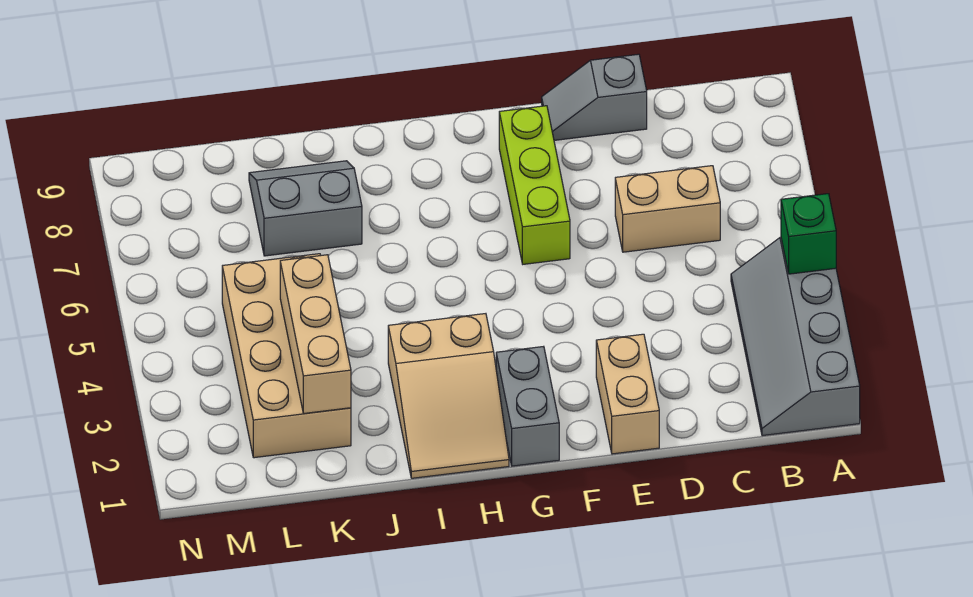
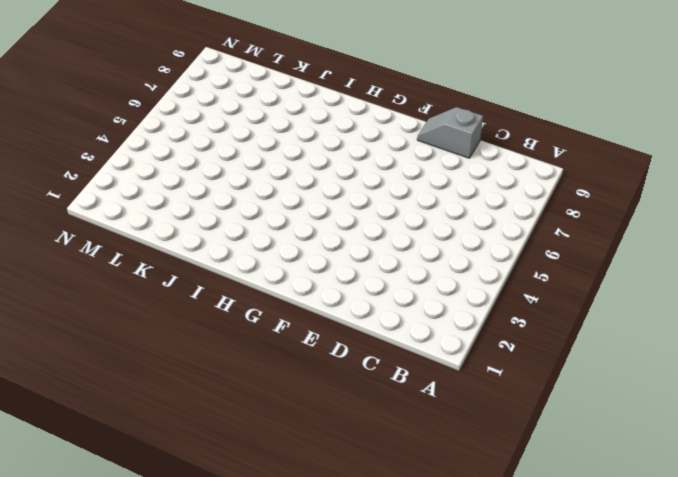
none -> grey slope A1:B4 level 1 top A
none -> tan brick C6:D6 level 1

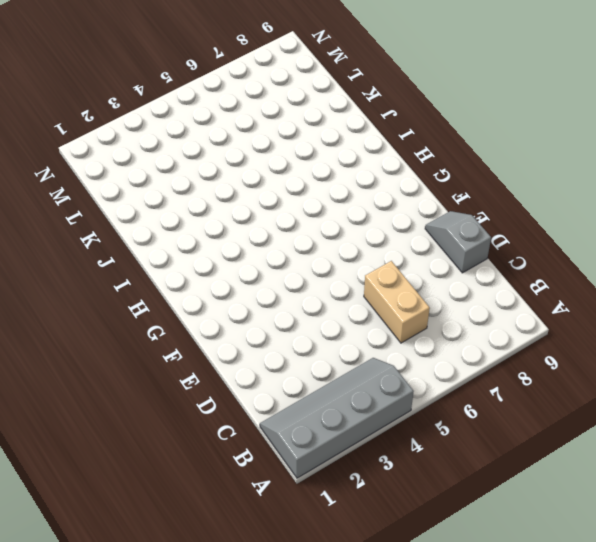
none -> tan brick E1:E2 level 1
none -> lime brick F6:F8 level 1

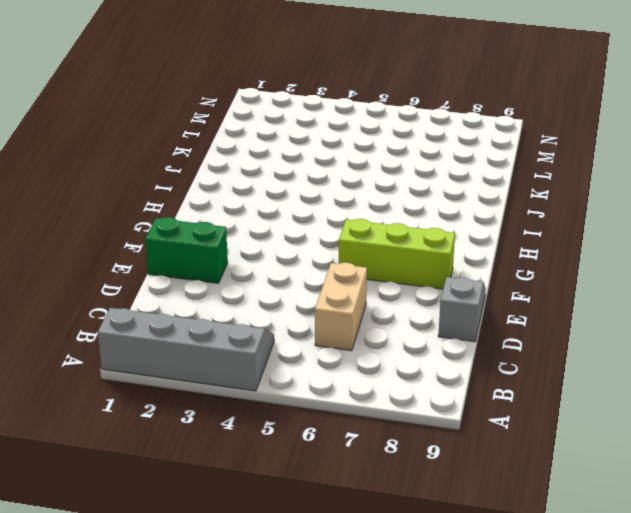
green brick E1:E2 level 1 -> tan brick E1:E2 level 1
none -> grey brick G1:G2 level 1
none -> tan slope H1:I3 level 1 top 3

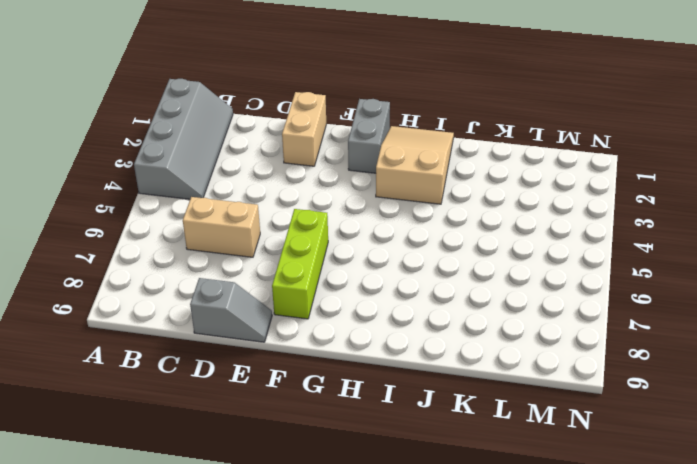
none -> grey slope J7:K8 level 1 top 7
none -> tan brick K2:L5 level 1

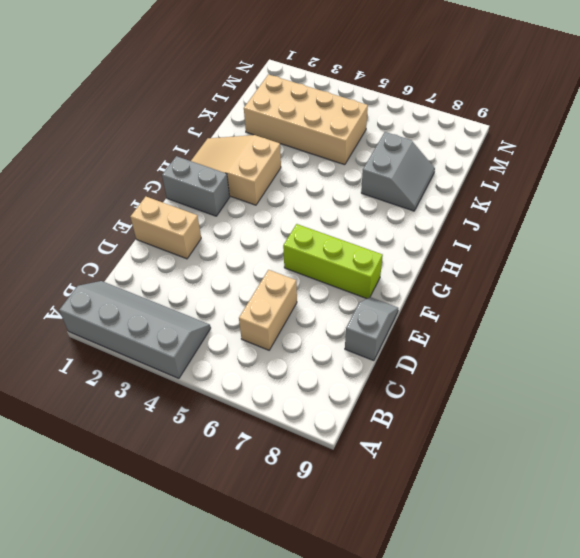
none -> green brick A4 level 2
none -> tan brick K2:K4 level 2

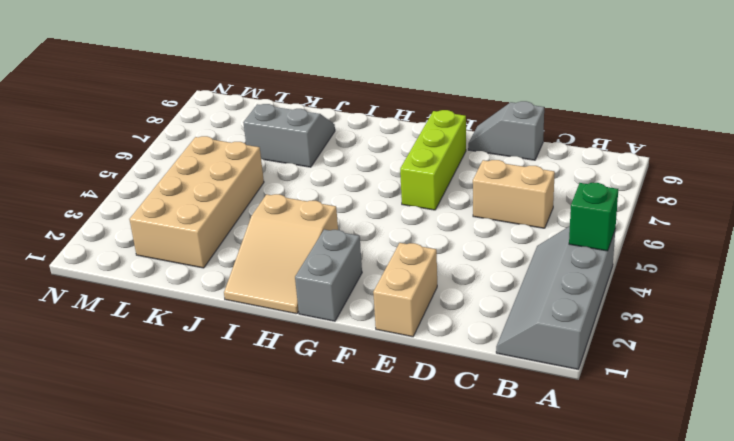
none -> tan brick K2:K4 level 2

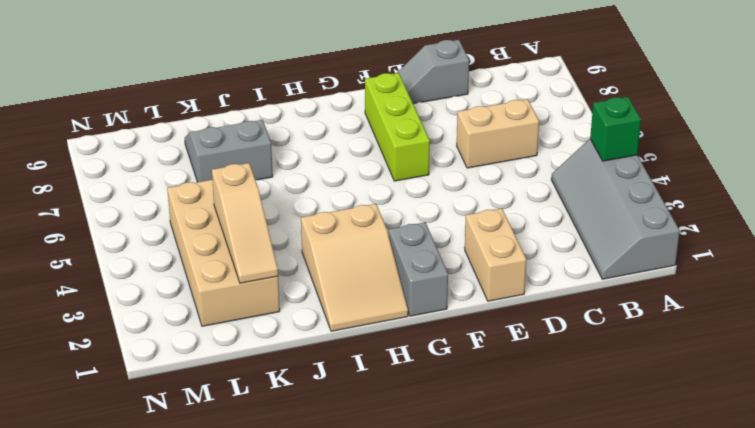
tan slope K2:K4 level 2 top 4 -> tan brick K2:K4 level 2

